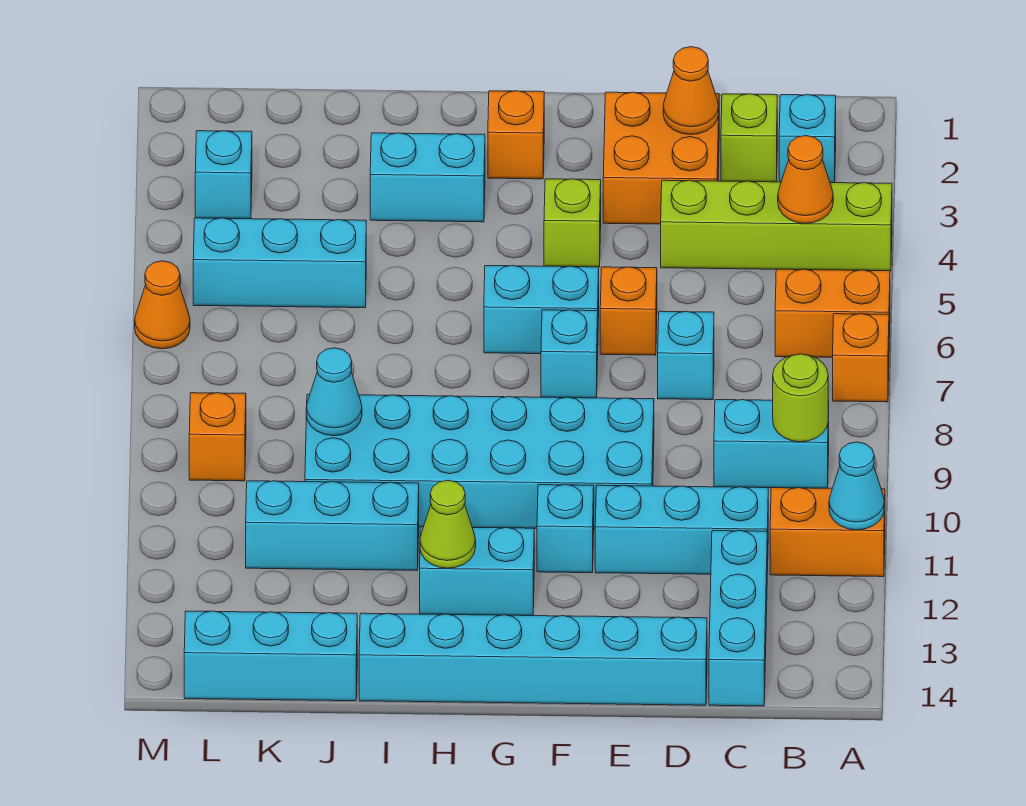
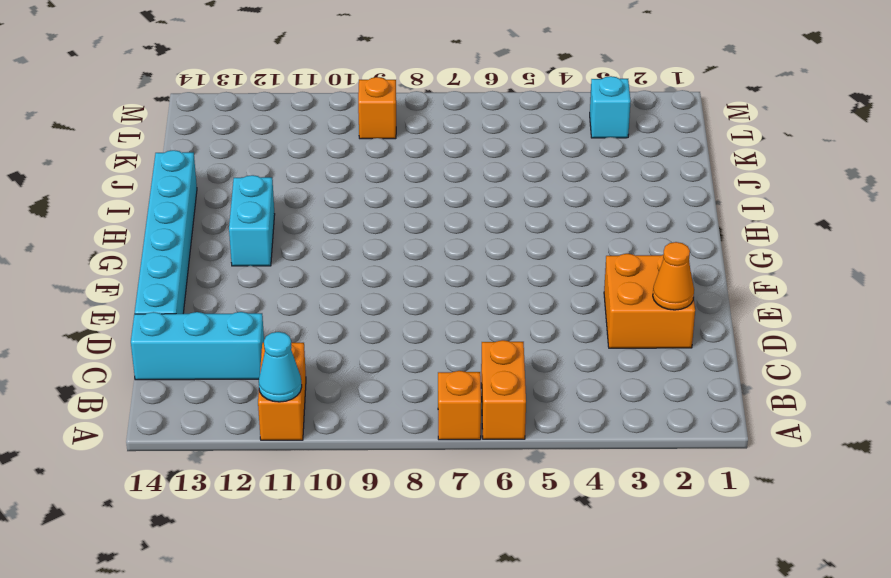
none -> lime brick A4:D4 level 1
none -> cyan brick B2 level 1
none -> cyan brick B9:C9 level 1
none -> lime brick C2 level 1

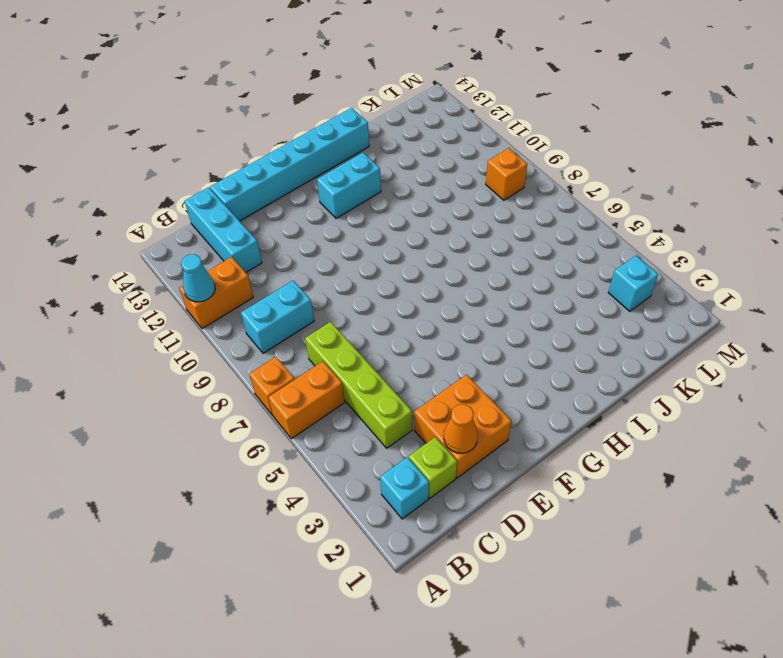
lime brick C4:C7 level 1 -> lime brick A4:D4 level 1
none -> cyan brick C11:E11 level 1
none -> cyan brick D7 level 1
none -> orange brick E6 level 1
none -> cyan brick E9:J10 level 1

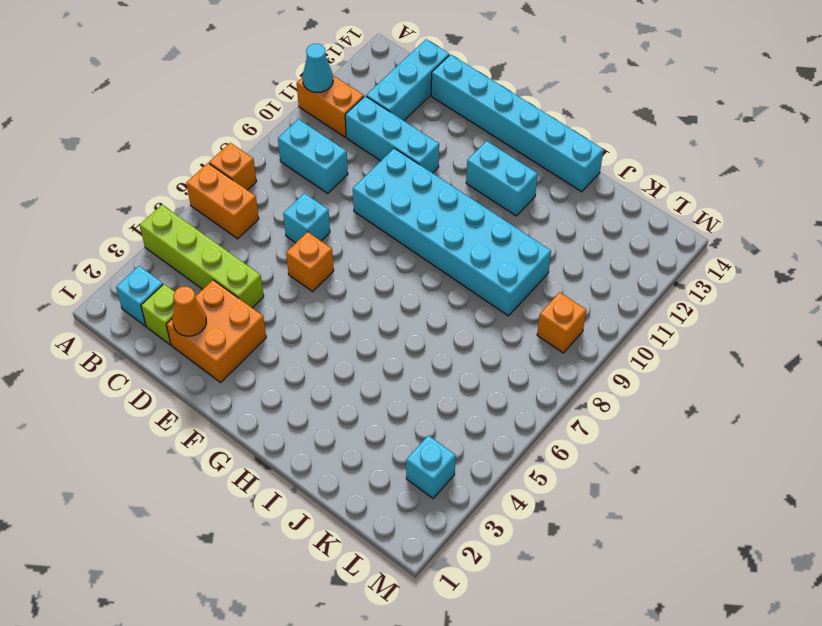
none -> lime brick F4 level 1
none -> cyan brick F6:G6 level 1
none -> cyan brick F7 level 1
none -> cyan brick F11 level 1

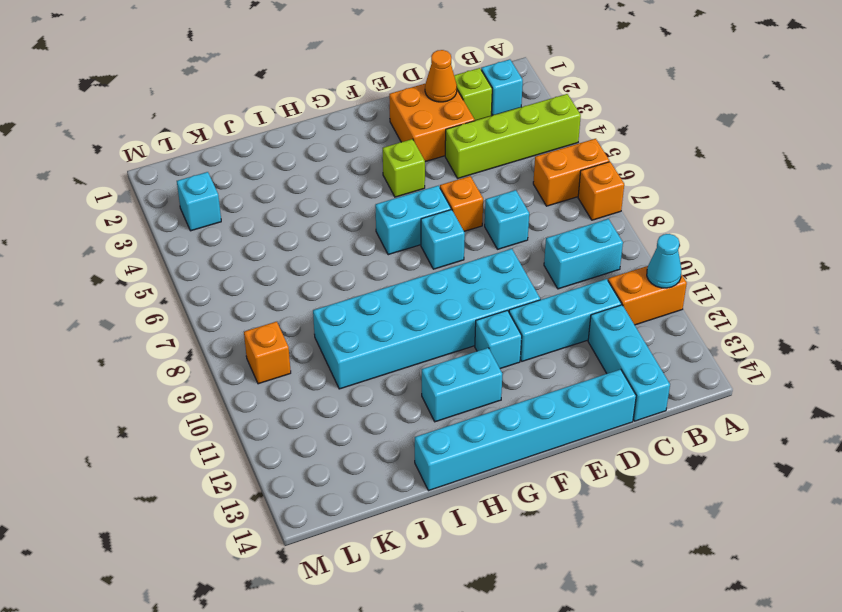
none -> orange brick G2 level 1
none -> cyan brick H3:I3 level 1
none -> cyan brick I11:K11 level 1
none -> cyan brick J5:L5 level 1

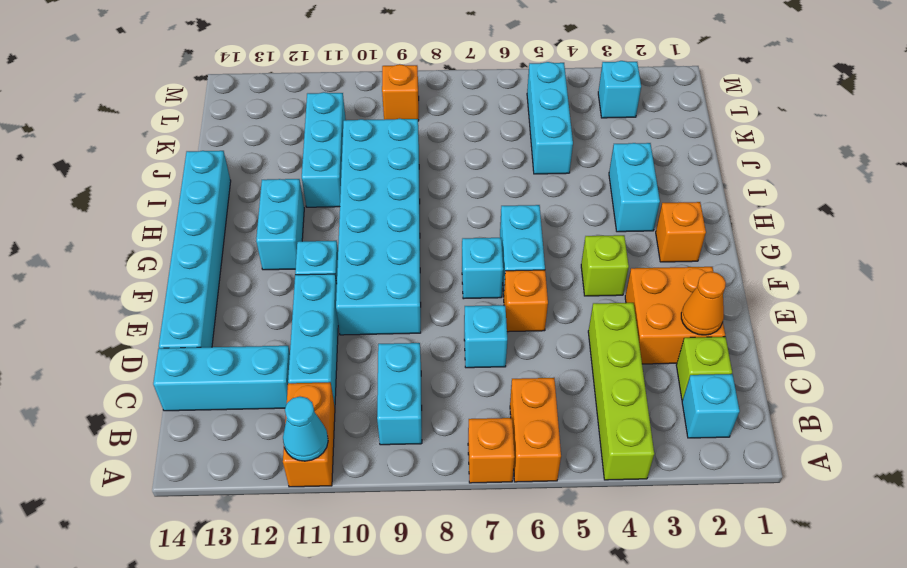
none -> cyan brick J14:L14 level 1
none -> orange cone M6 level 1
none -> orange cone B4 level 2
none -> lime round brick B9 level 2

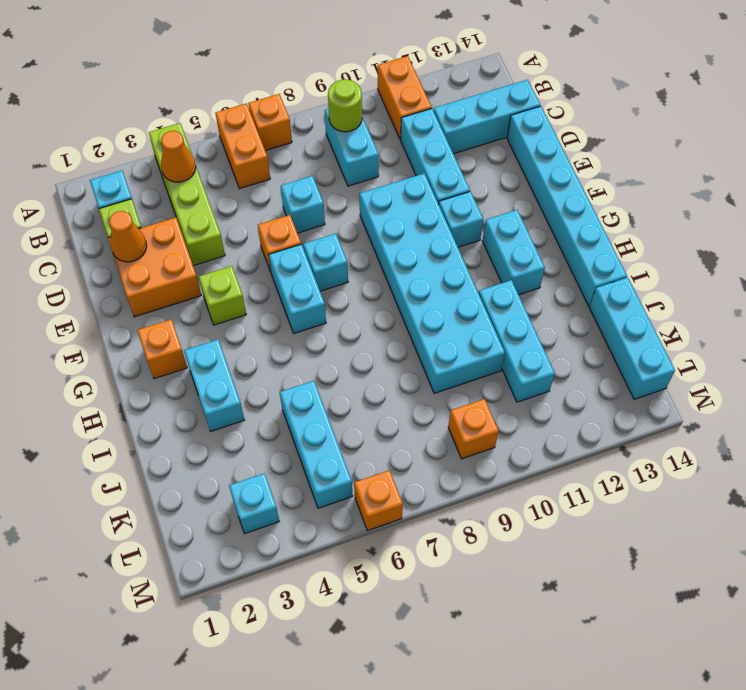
orange brick M6 level 1 -> orange cone M6 level 1
none -> cyan cone A11 level 2
none -> lime cone H12 level 2
none -> cyan cone J9 level 2

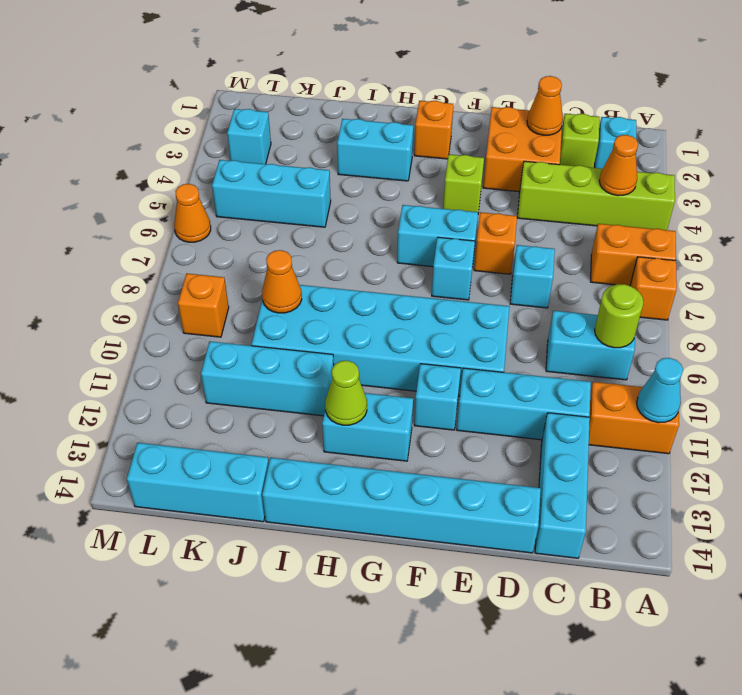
orange cone J9 level 2 -> cyan cone J9 level 2

